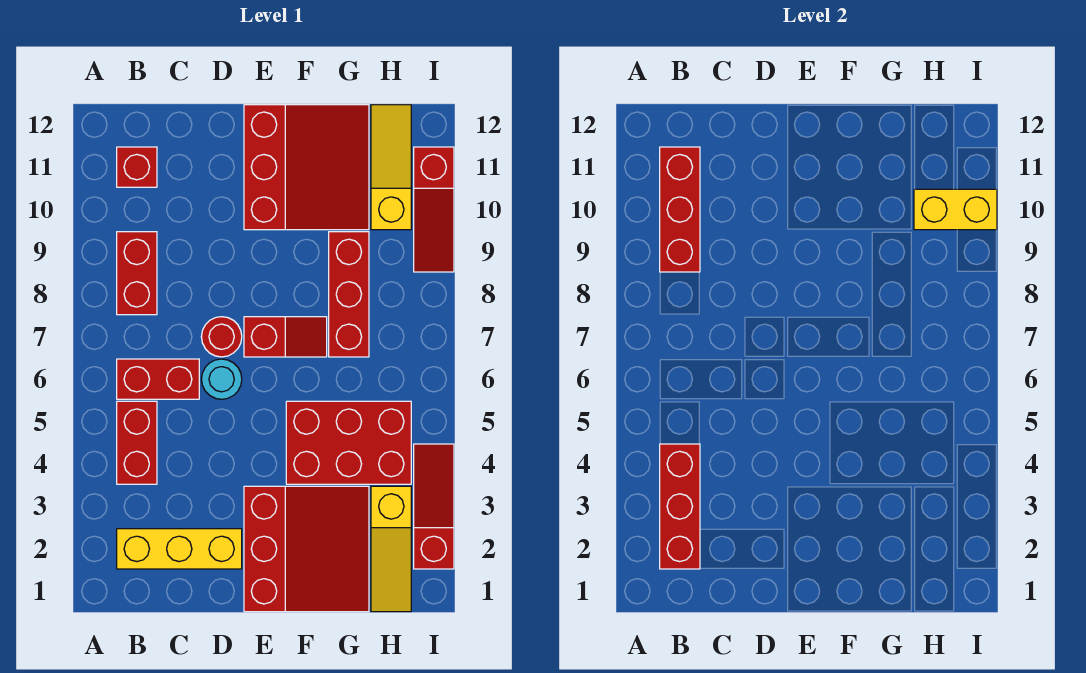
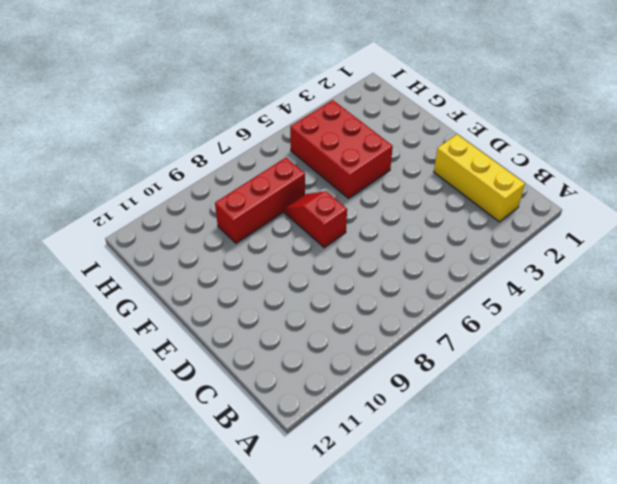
none -> red brick B4:B5 level 1
none -> red brick B6:C6 level 1
none -> red brick B8:B9 level 1

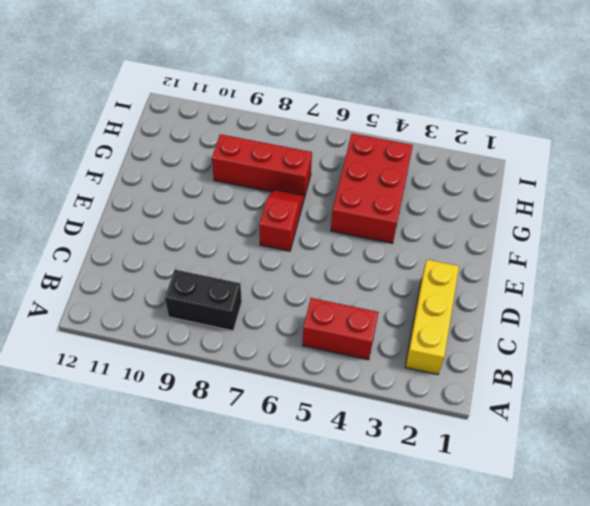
black brick B8:B9 level 1 -> red brick B8:B9 level 1
none -> red brick B6:C6 level 1
none -> red brick B11 level 1
none -> cyan round brick D6 level 1

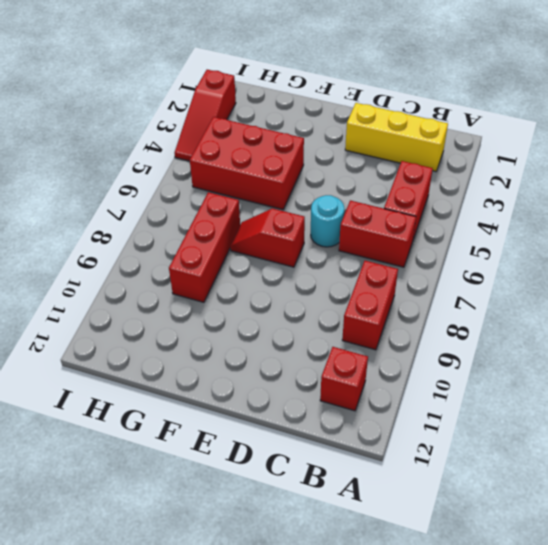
none -> red round brick D7 level 1
none -> red slope E1:G3 level 1 top E
none -> red slope E10:G12 level 1 top E

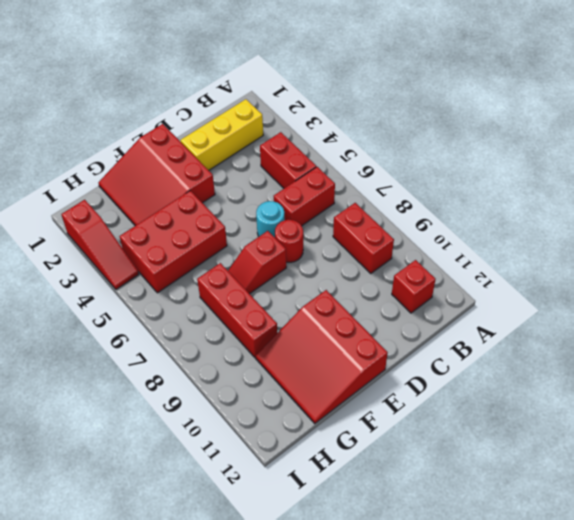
none -> yellow slope H1:H3 level 1 top 3
none -> yellow slope H10:H12 level 1 top 10
none -> red slope I9:I11 level 1 top 11

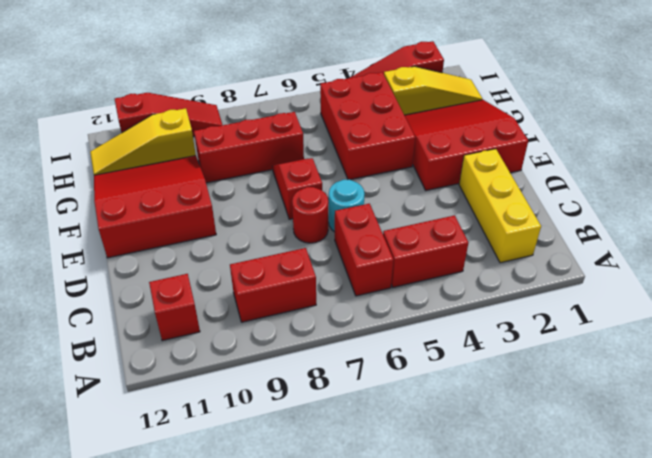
none -> red brick B2:B4 level 2
none -> red brick B9:B11 level 2
none -> yellow brick H10:I10 level 2

